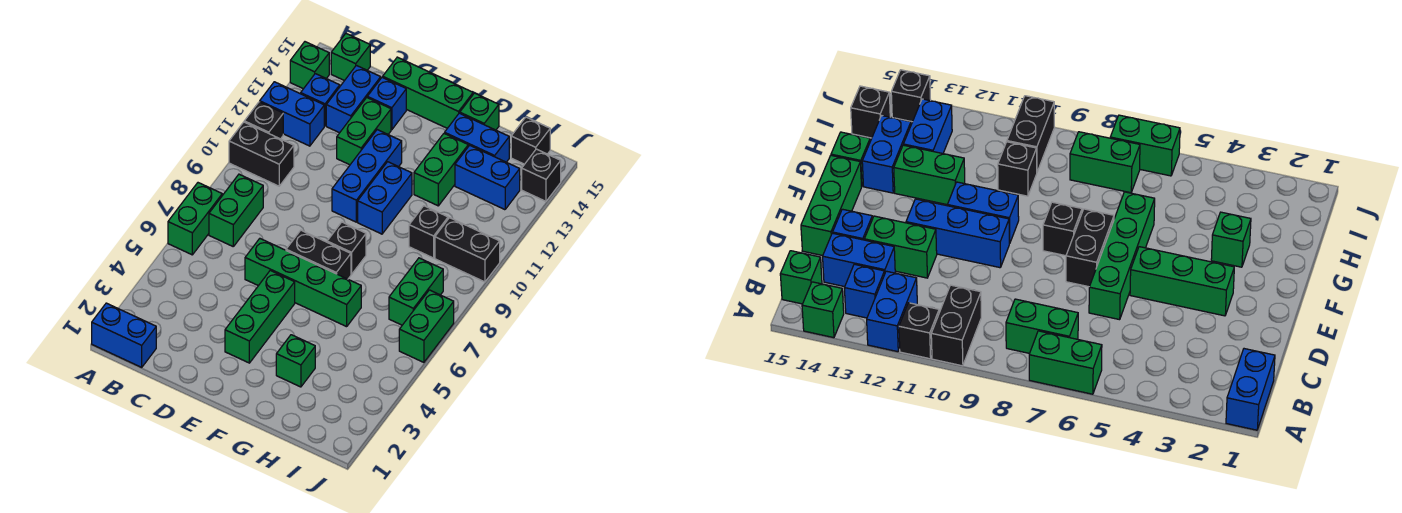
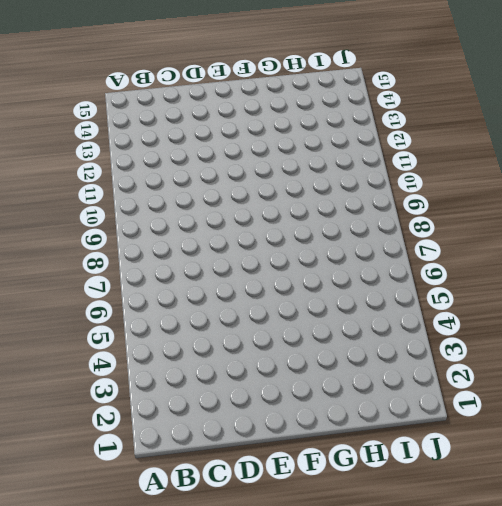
none -> blue brick A1:B1 level 1
none -> green brick A6:A7 level 1
none -> black brick A10:B10 level 1
none -> black brick A11 level 1

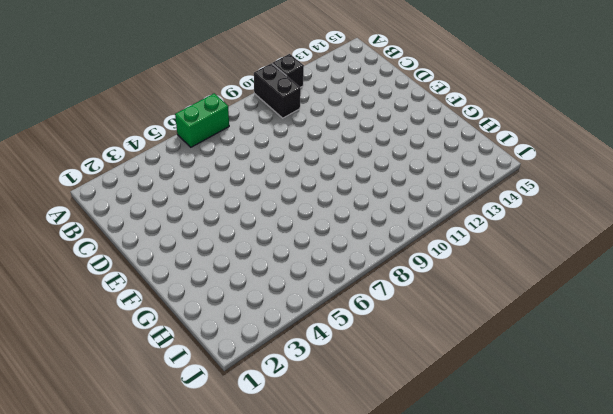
none -> blue brick A1:B1 level 1
none -> blue brick A12:B12 level 1
none -> green brick A14 level 1
none -> green brick B7:B8 level 1

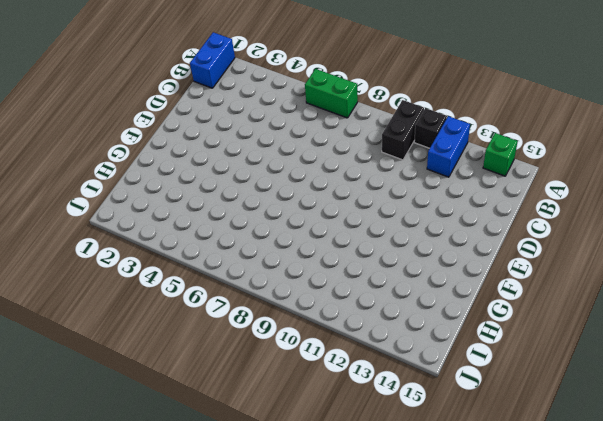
none -> green brick B7:B8 level 1
none -> blue brick B13 level 1
none -> green brick B15 level 1
none -> blue brick C13:C14 level 1

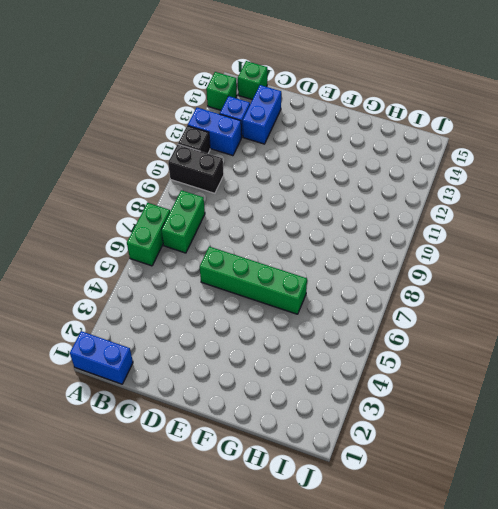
none -> green brick D12:D13 level 1
none -> blue brick D14 level 1
none -> green brick D15:F15 level 1
none -> green brick E3:E5 level 1

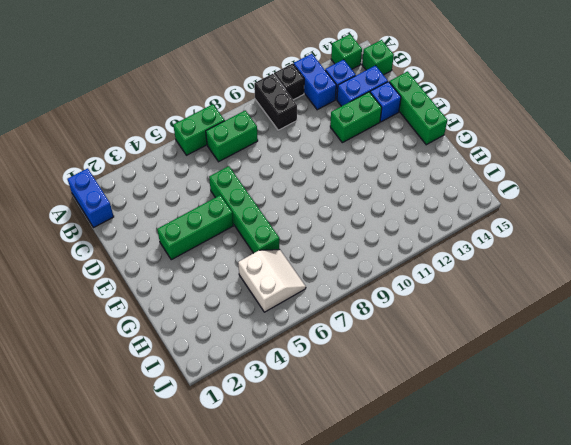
white slope H5:I6 level 1 top 5 -> none
none -> black brick E7:F7 level 1
none -> blue brick E10:E12 level 1
none -> black brick F8 level 1
none -> blue brick F10:F11 level 1

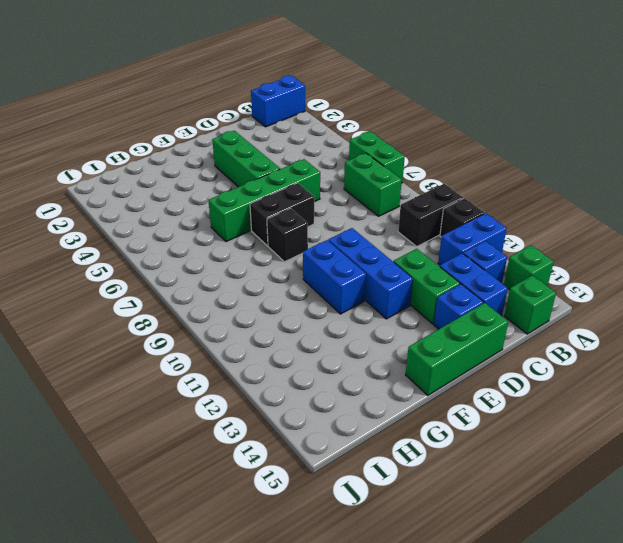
none -> green brick G3 level 1
none -> green brick G12:G13 level 1
none -> blue brick G14:H14 level 1
none -> green brick G15 level 1

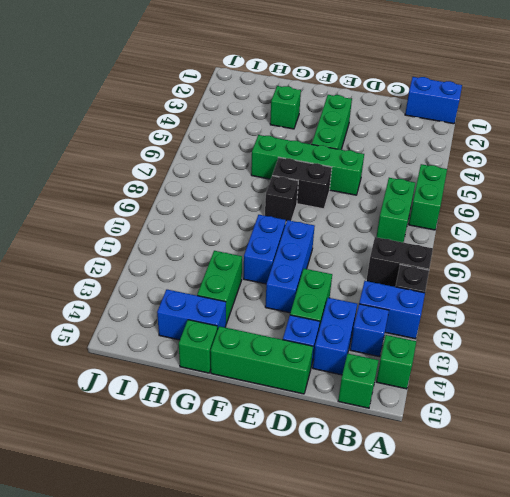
none -> black brick H10 level 1
none -> blue brick H13:I13 level 1
none -> green brick I7:I8 level 1
none -> black brick I10:J10 level 1

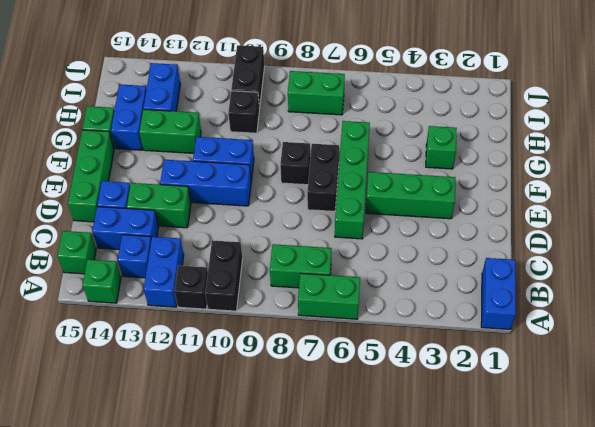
none -> black brick I15 level 1
none -> green brick J6:J7 level 1
none -> black brick J14 level 1

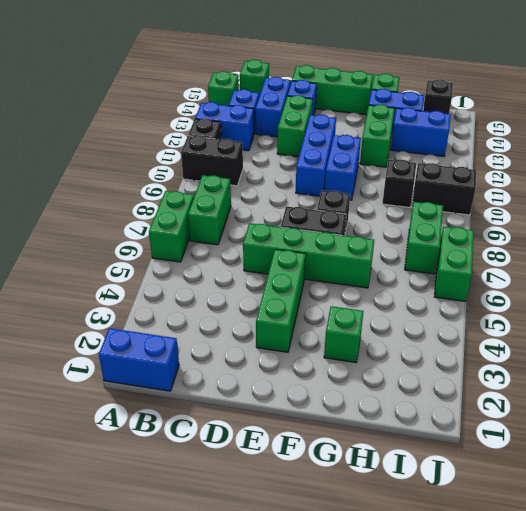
none -> black brick J14 level 1

